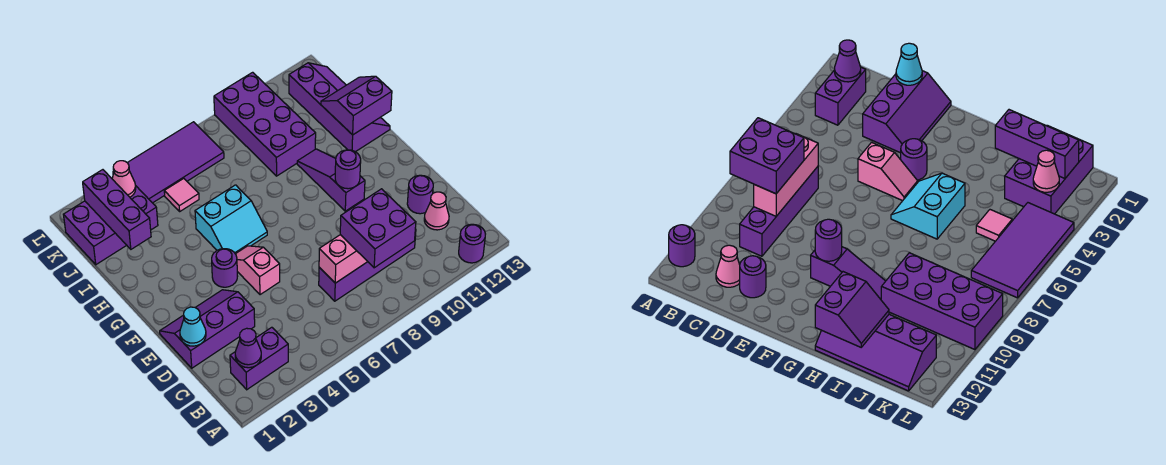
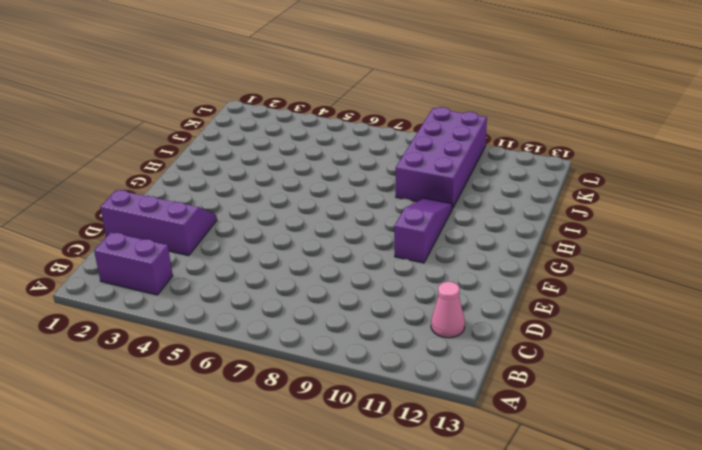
none -> purple round brick A12 level 1
none -> purple brick C7:C10 level 1
none -> purple round brick D12 level 1

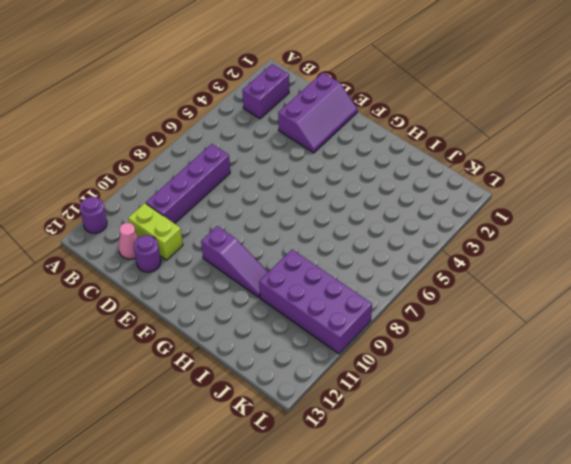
lime brick C11:D11 level 1 -> none
none -> pink slope E5:F5 level 1 top E
none -> purple round brick F4 level 1
none -> cyan slope G5:H6 level 1 top H

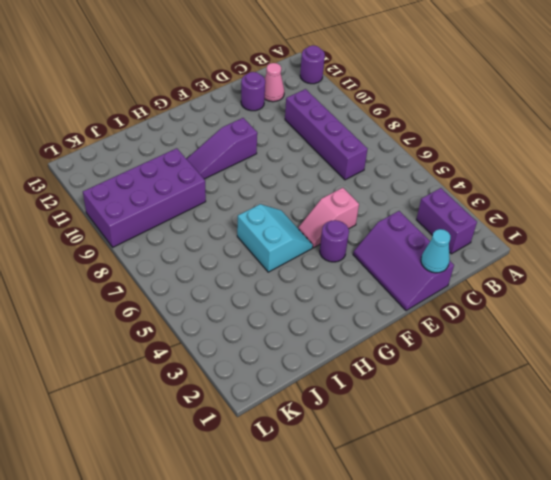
none -> purple slope H12:K13 level 1 top 12
none -> purple brick J1:K3 level 1
none -> pink tile J5 level 1

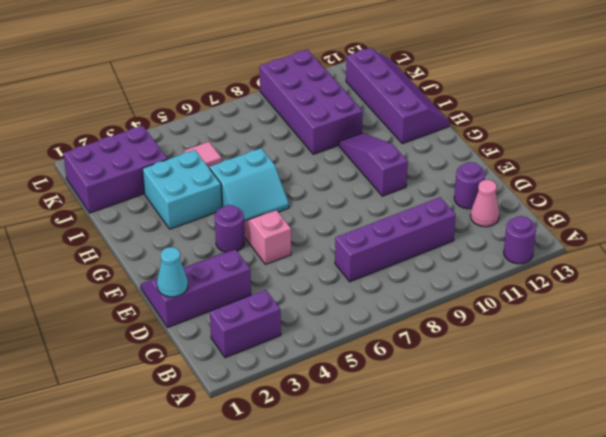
cyan brick H3:I4 level 1 -> none
none -> purple tile K4:L7 level 1
none -> purple cone B2 level 2
none -> pink brick C7:C9 level 2

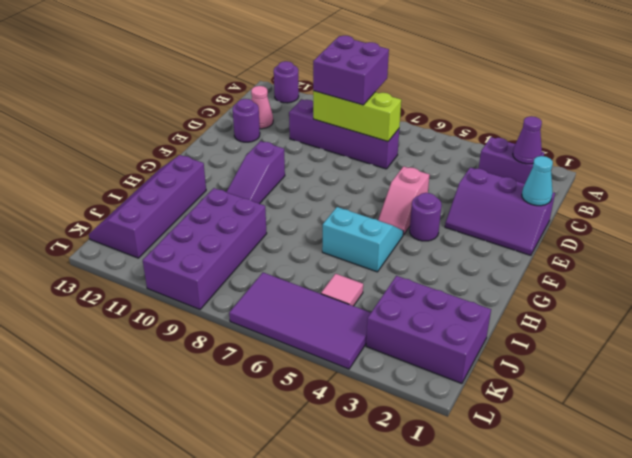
lime brick C7:C9 level 2 -> pink brick C7:C9 level 2
none -> purple round brick F10 level 2
none -> purple slope H12:I13 level 2 top H
none -> purple brick I2:K2 level 2

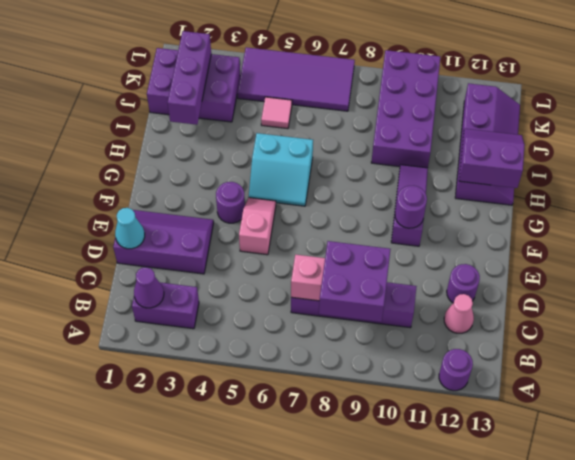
none -> pink cone K3 level 2

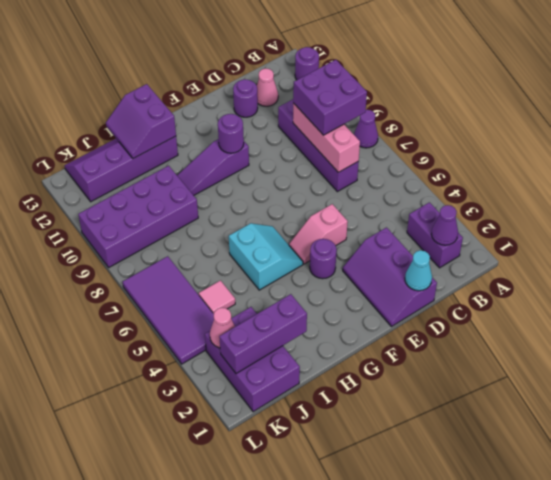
purple cone A8 level 1 -> none

